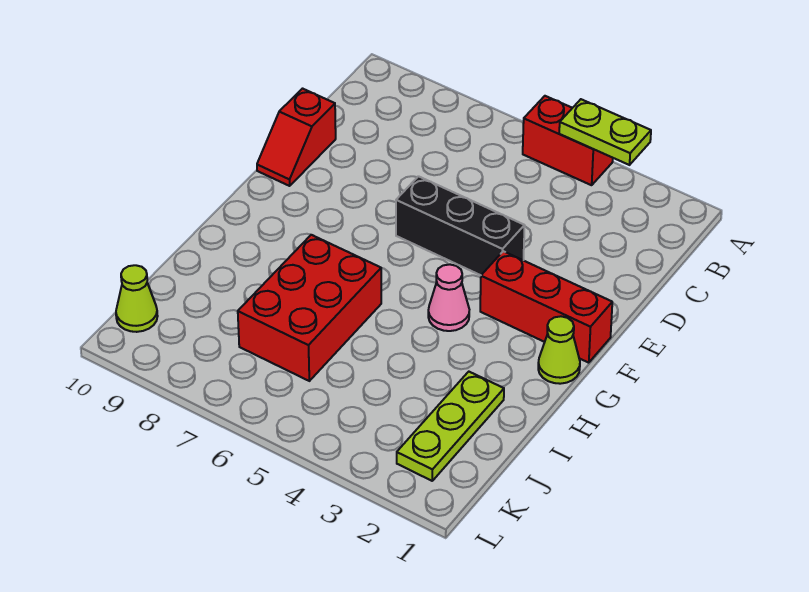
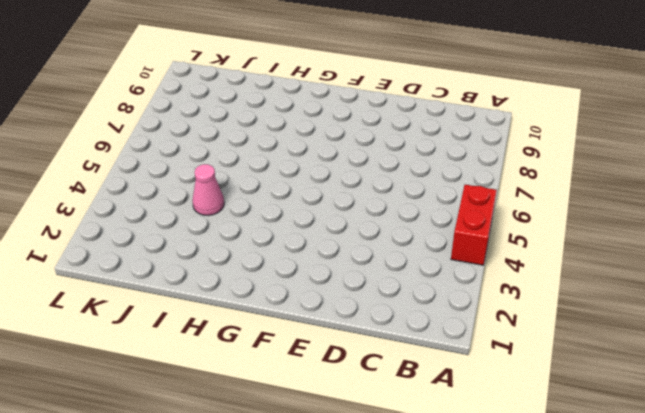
pink cone I4 level 1 -> pink cone G4 level 1
none -> red slope D10:E10 level 1 top D
none -> black brick E4:E6 level 1

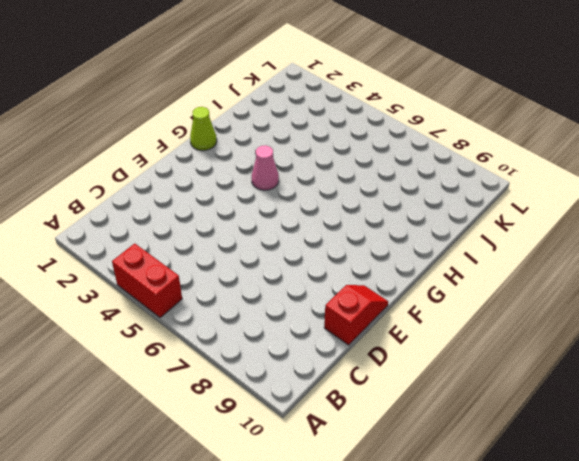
none -> black brick E4:E6 level 1
none -> red brick F1:F3 level 1

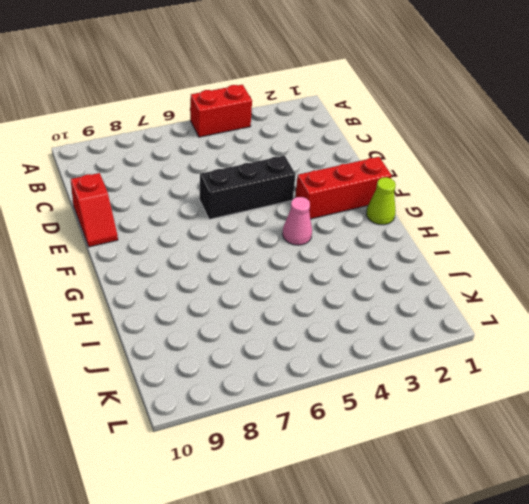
none -> red brick H6:J7 level 1
none -> lime plate I2:K2 level 1

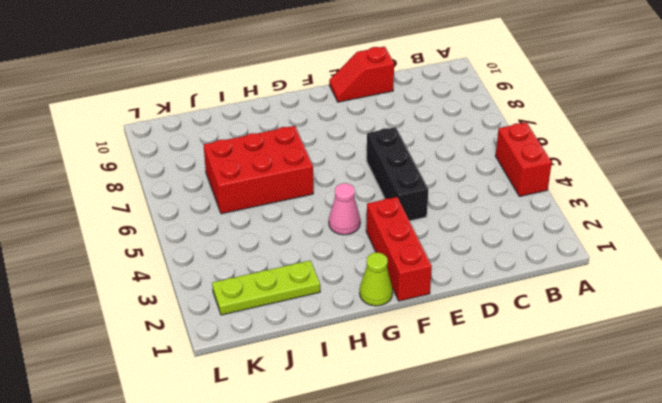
none -> lime cone K10 level 1
none -> lime plate A3:A4 level 2

